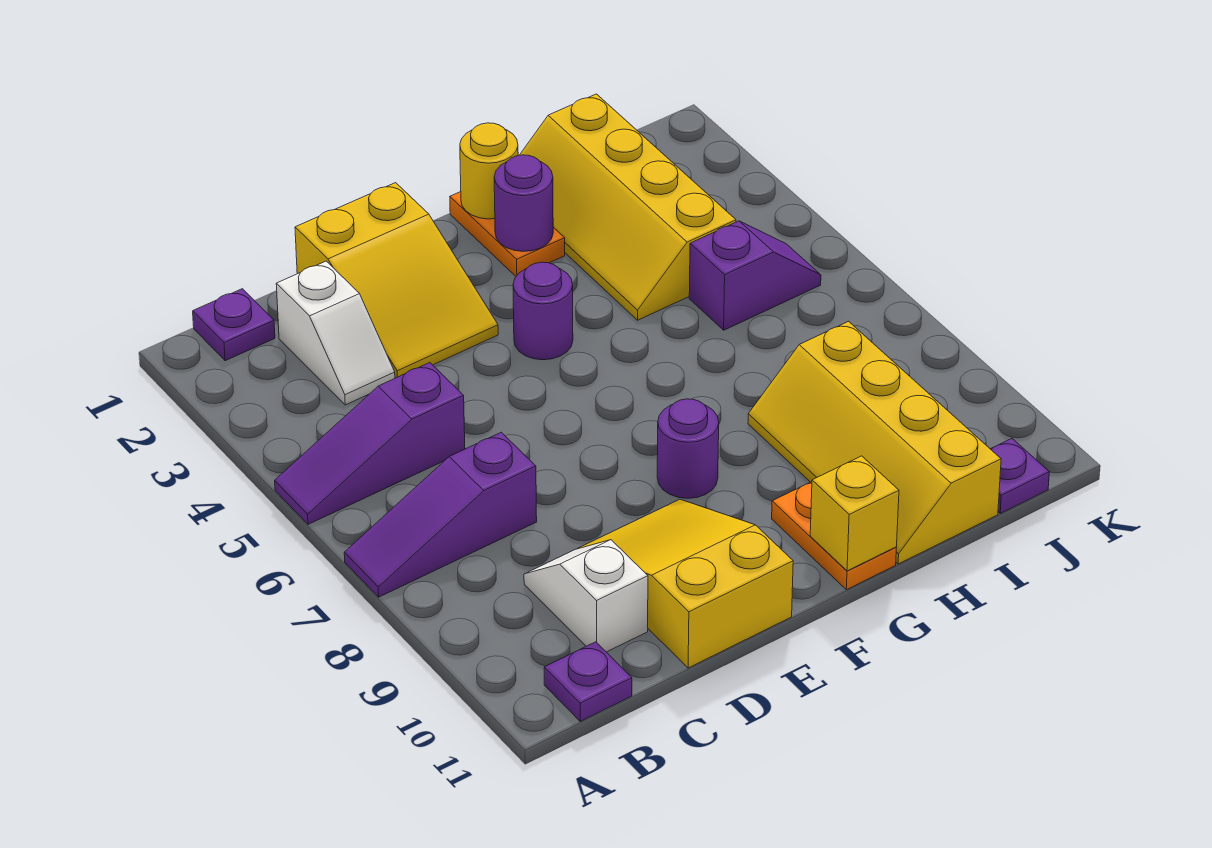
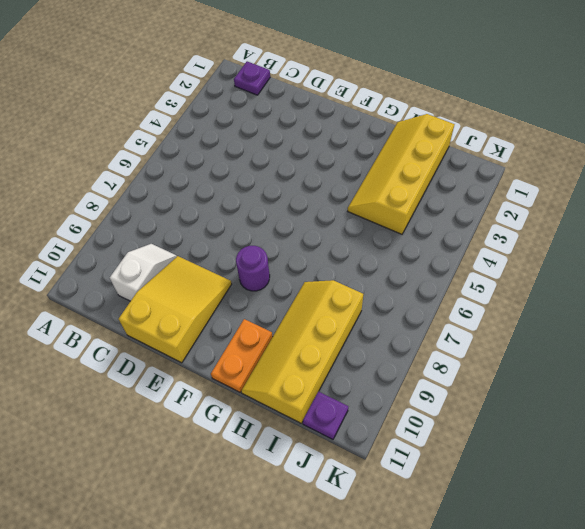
none -> purple slope A5:C5 level 1 top C
none -> purple slope A7:C7 level 1 top C
none -> purple plate B11 level 1

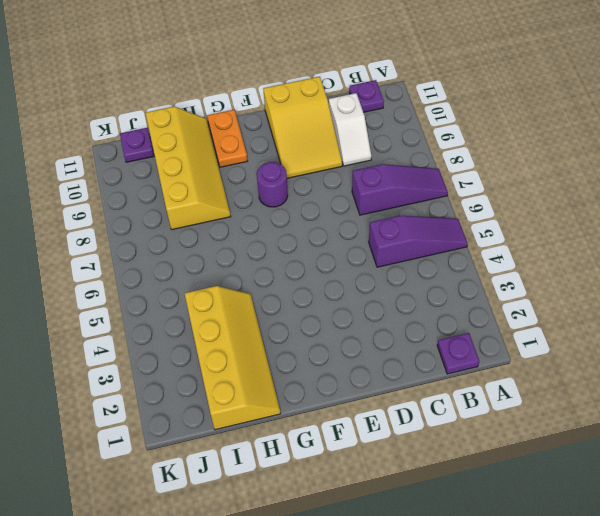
none -> white slope C2:C3 level 1 top 2
none -> yellow slope D1:E3 level 1 top 1
none -> purple round brick F4 level 1

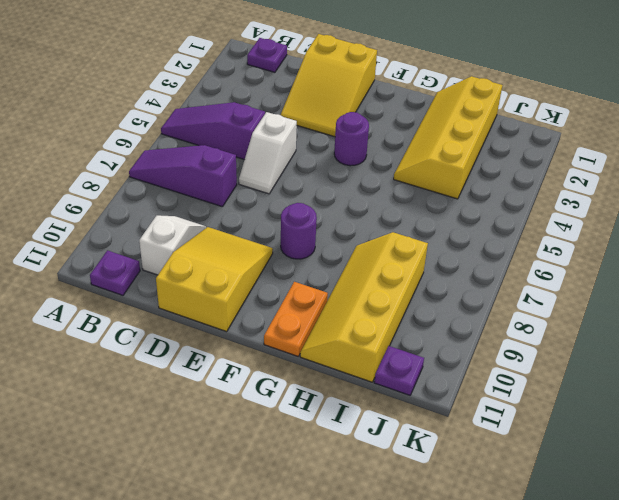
white slope D5:D6 level 1 top 5 -> white slope C2:C3 level 1 top 2
none -> orange plate G1:G2 level 1
none -> purple slope I5:J5 level 1 top I
none -> yellow round brick G1 level 2

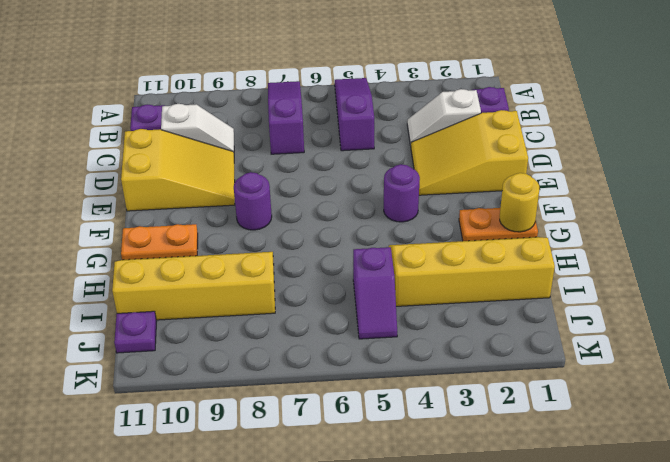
none -> purple round brick G2 level 2
none -> yellow brick G11 level 2

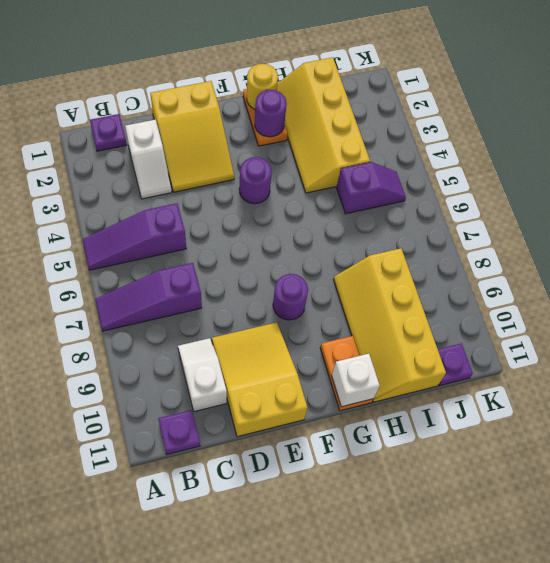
white brick G11 level 2 -> yellow brick G11 level 2

